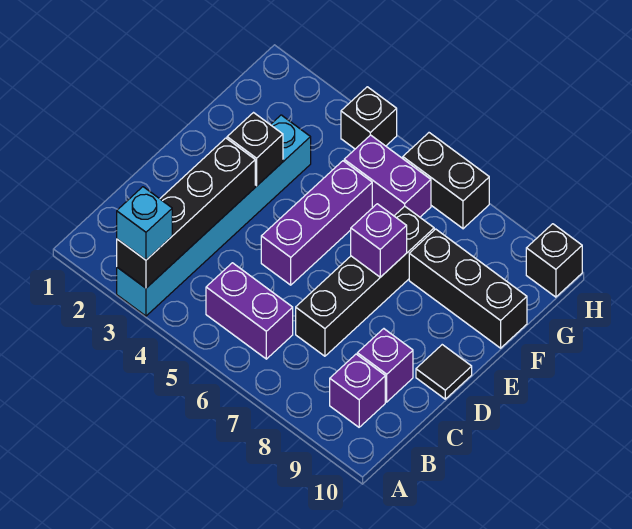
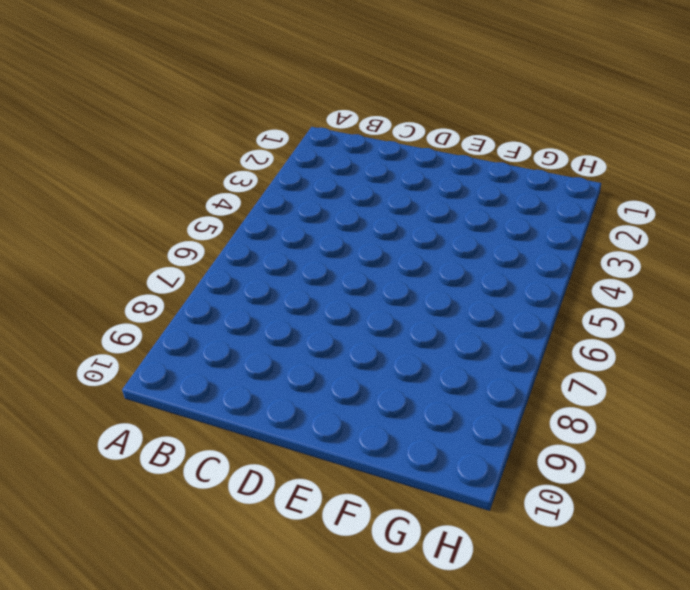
none -> cyan brick A3:F3 level 1
none -> purple brick B5:B6 level 1
none -> purple brick B9 level 1

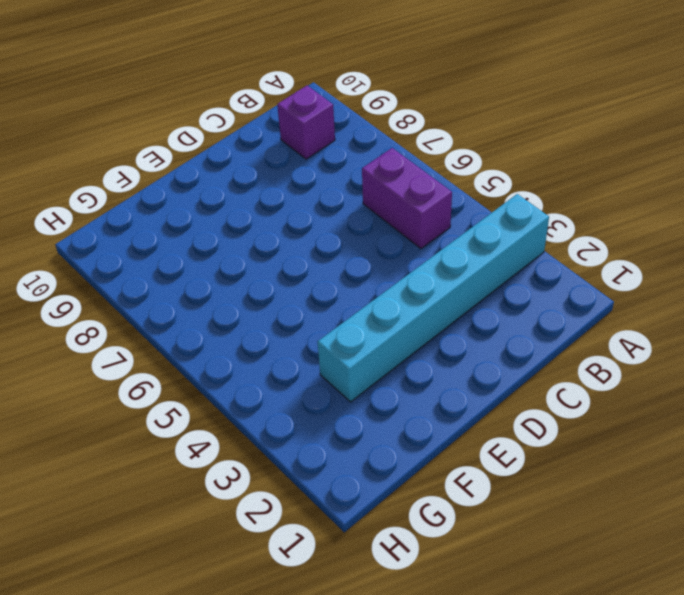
none -> black brick C7:F7 level 1
none -> purple brick C9 level 1
none -> purple brick D5:F5 level 1

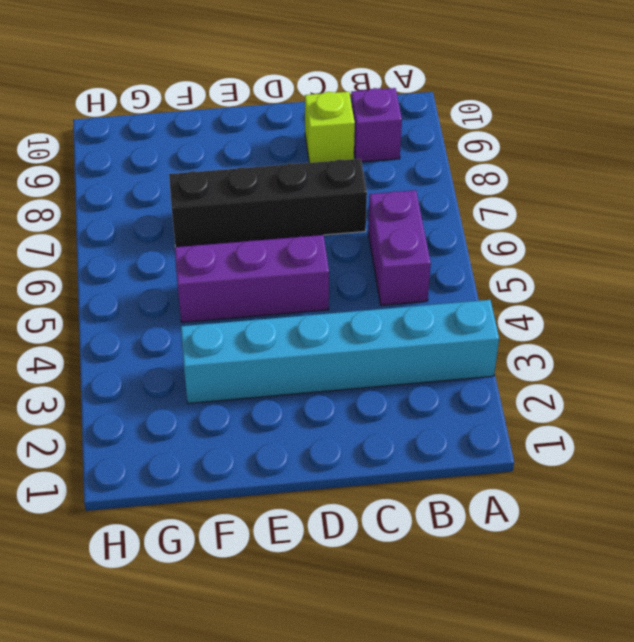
lime brick C9 level 1 -> purple brick C9 level 1
none -> black tile D10 level 1
none -> black brick F8:F10 level 1
none -> purple brick G5:G6 level 1

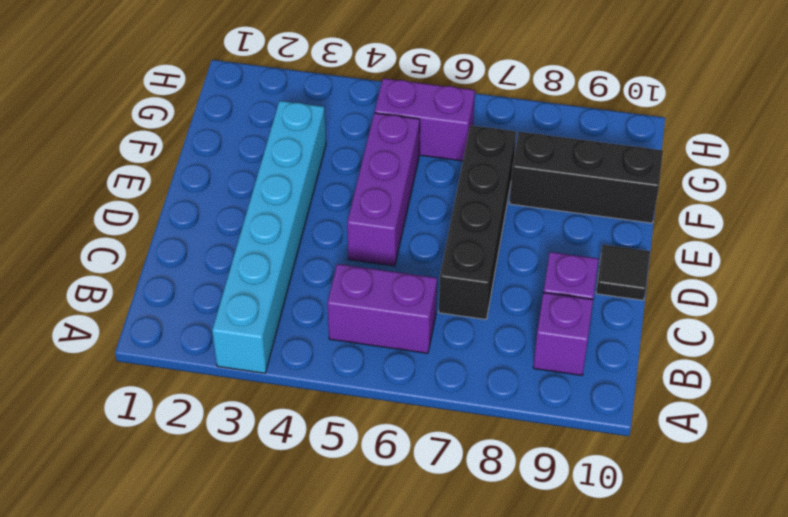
none -> black brick H4 level 1
none -> black brick H6:H7 level 1
none -> black brick H10 level 1

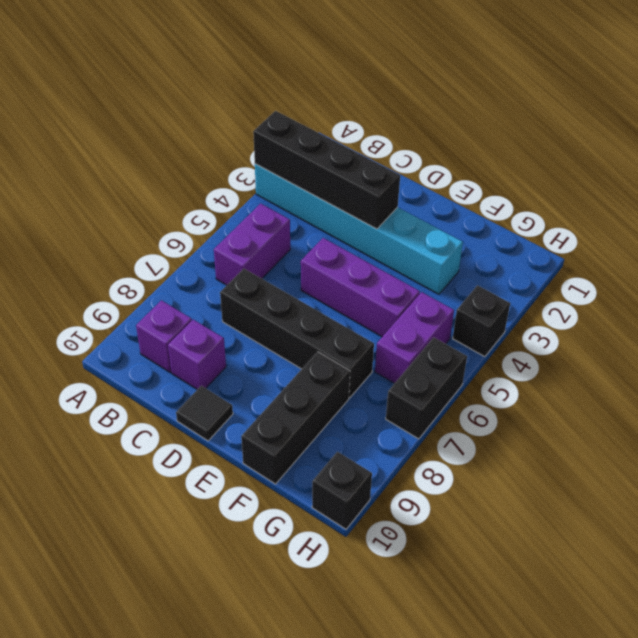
none -> black brick E3 level 2
none -> purple brick E7 level 2
none -> cyan brick A3 level 3

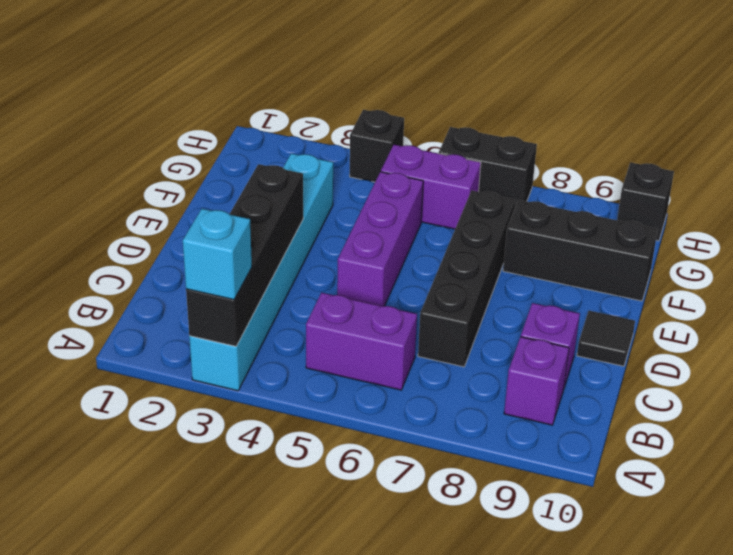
none -> black brick E3 level 2
none -> purple brick E7 level 2

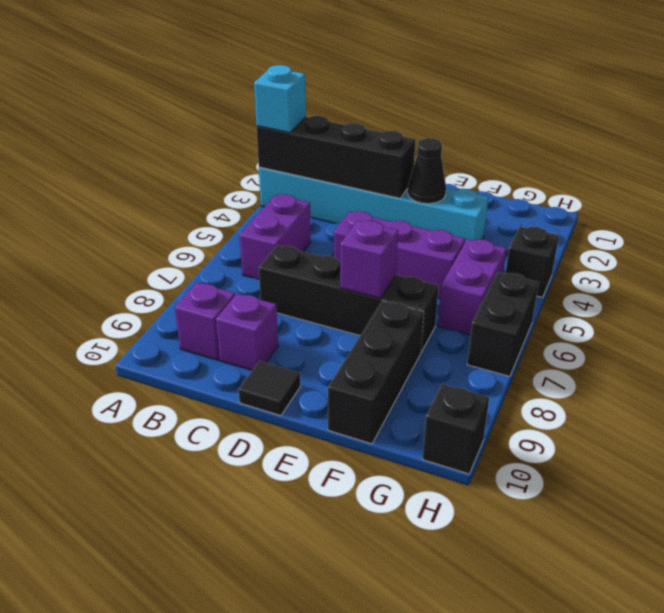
black cone E3 level 2 -> black brick E3 level 2

